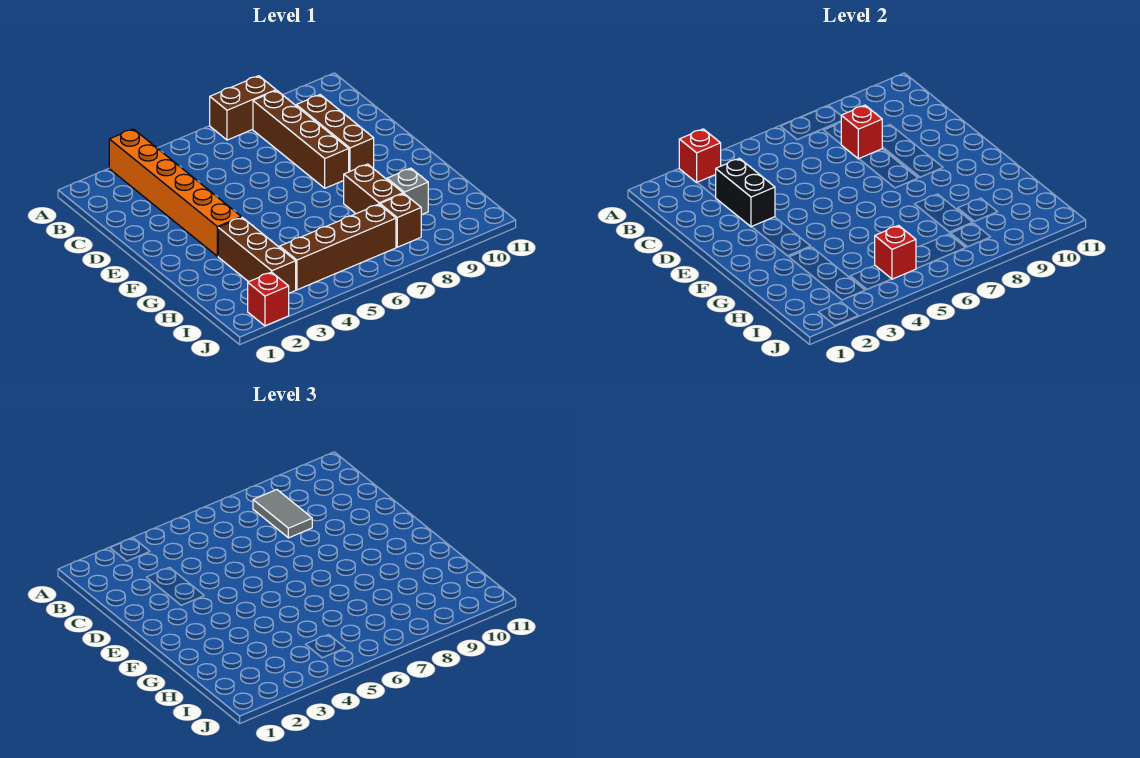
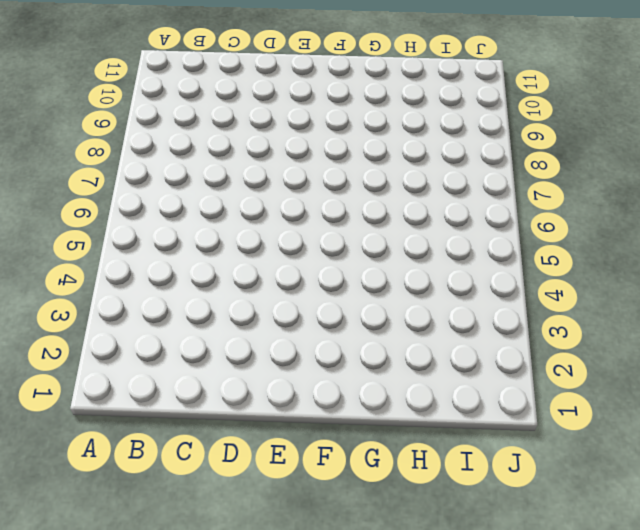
none -> orange brick A3:F3 level 1
none -> brown brick A7:A8 level 1
none -> brown brick B8:E8 level 1

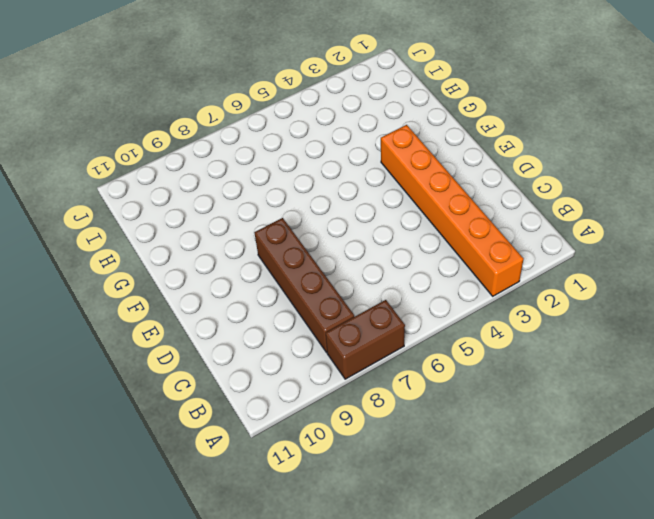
none -> brown brick C9:E9 level 1
none -> brown brick G3:I3 level 1
none -> brown brick G8:H8 level 1

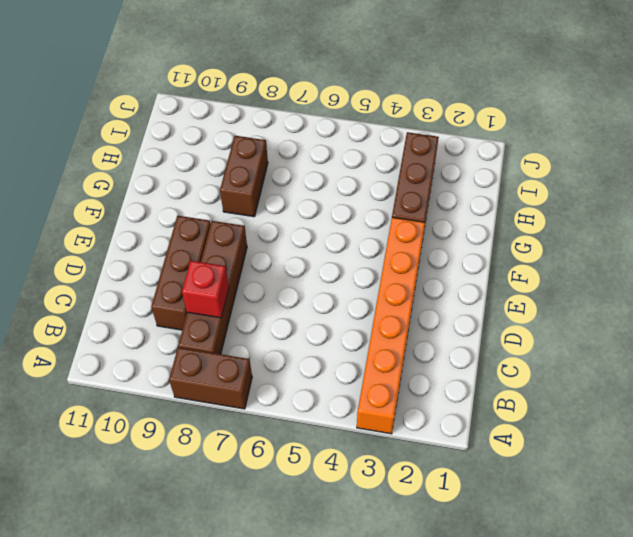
none -> grey brick H9 level 1
none -> brown brick I4:I7 level 1
none -> brown brick I8 level 1

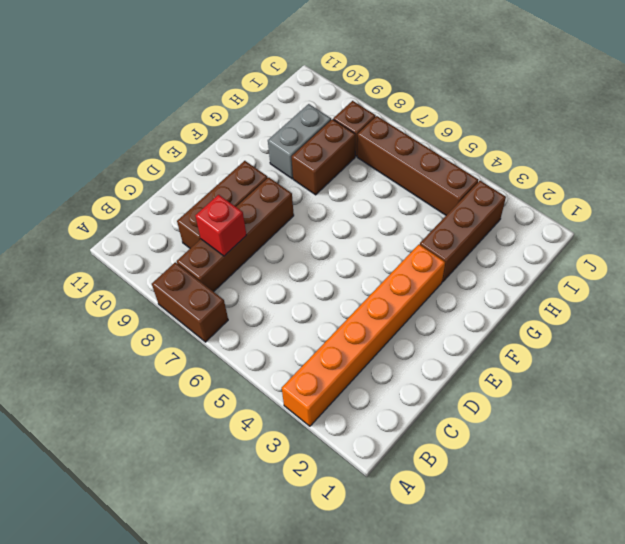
grey brick G9:H9 level 1 -> grey brick H9 level 1
none -> red brick J2 level 1
none -> red brick A3 level 2
none -> black brick C3:D3 level 2

